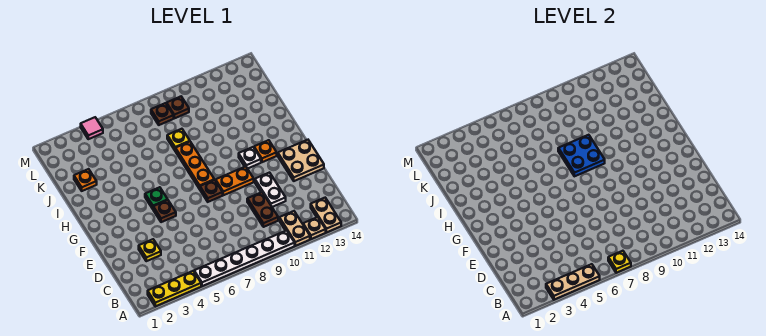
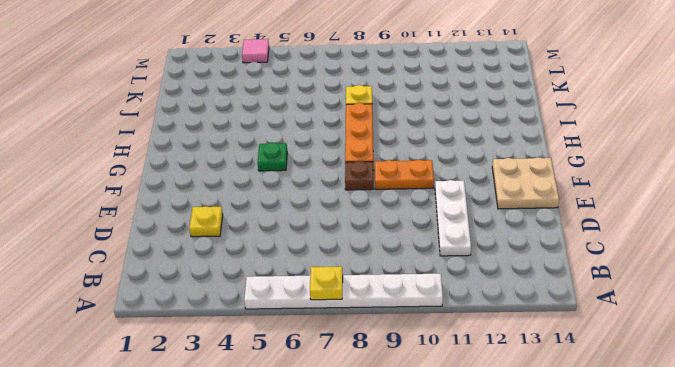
white plate C11:E11 level 1 -> white plate D11:E11 level 1
none -> yellow plate A2:A4 level 1
none -> tan plate A11:B11 level 1
none -> tan plate A12 level 1

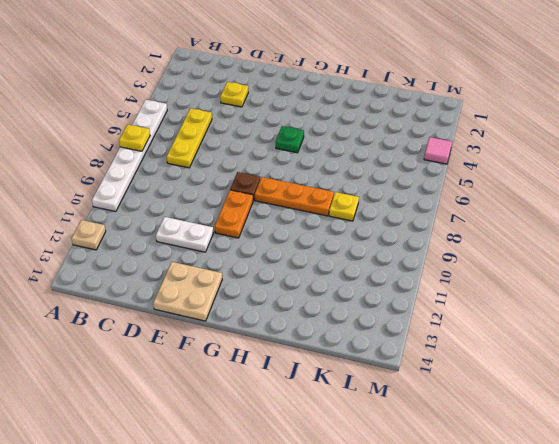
yellow plate C5:C7 level 1 -> yellow plate A2:A4 level 1
none -> tan plate A11:B11 level 1
none -> tan plate A13:B13 level 1
none -> brown plate C10:D10 level 1

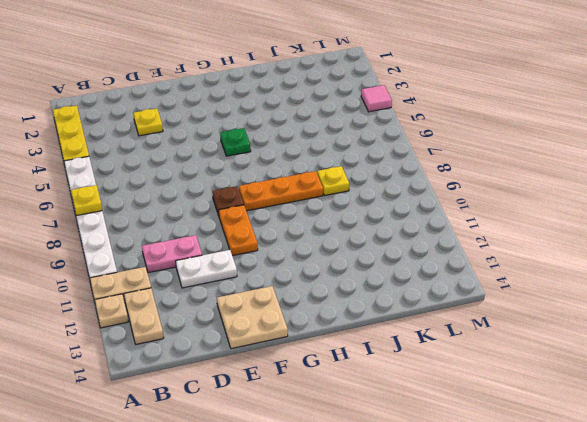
tan plate B12:B13 level 1 -> tan plate A13:B13 level 1
pink plate C10:D10 level 1 -> brown plate C10:D10 level 1
none -> brown plate F5 level 1
none -> white plate G11 level 1
none -> orange plate G12 level 1

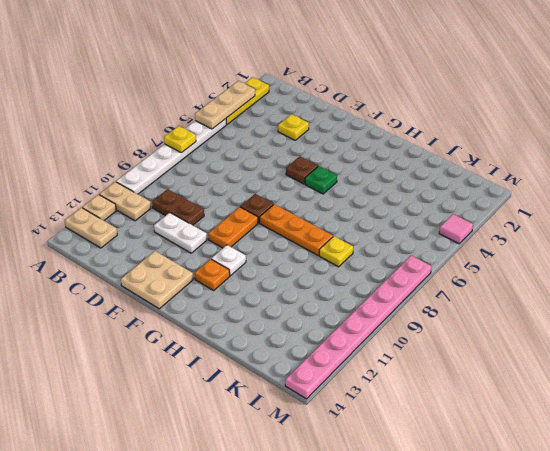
pink plate M7:M14 level 1 -> none
none -> orange plate J2 level 1
none -> brown plate L8 level 1
none -> brown plate L9 level 1

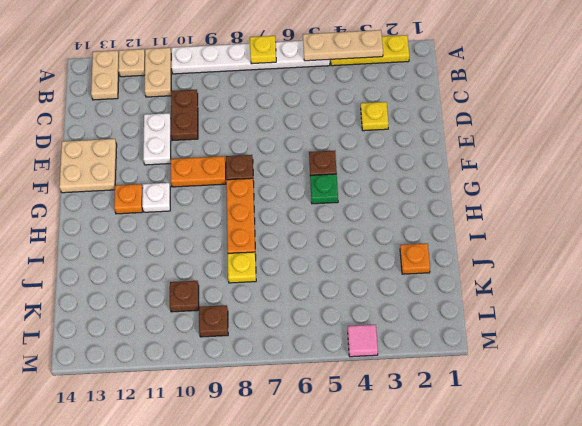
brown plate K10 level 1 -> brown plate L8 level 1
none -> blue plate H8:I9 level 2

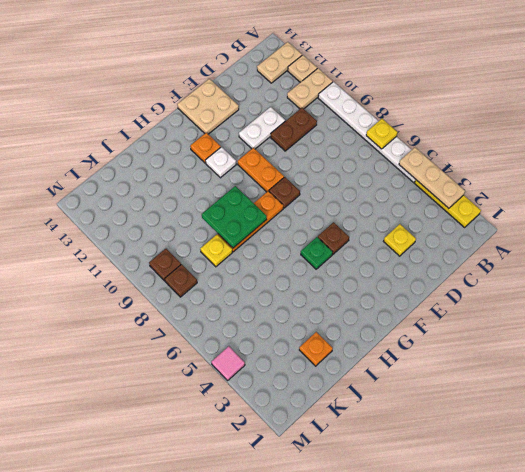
green plate H8:I9 level 2 -> blue plate H8:I9 level 2

